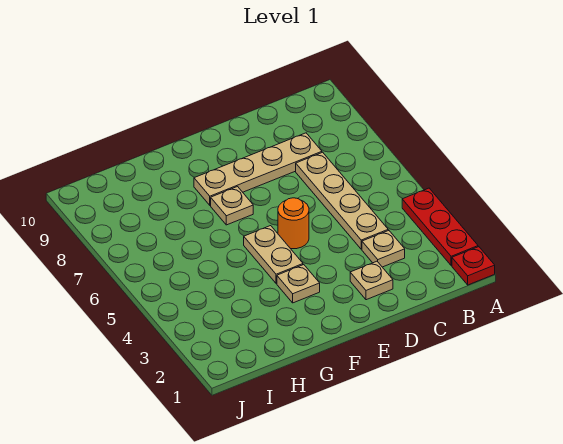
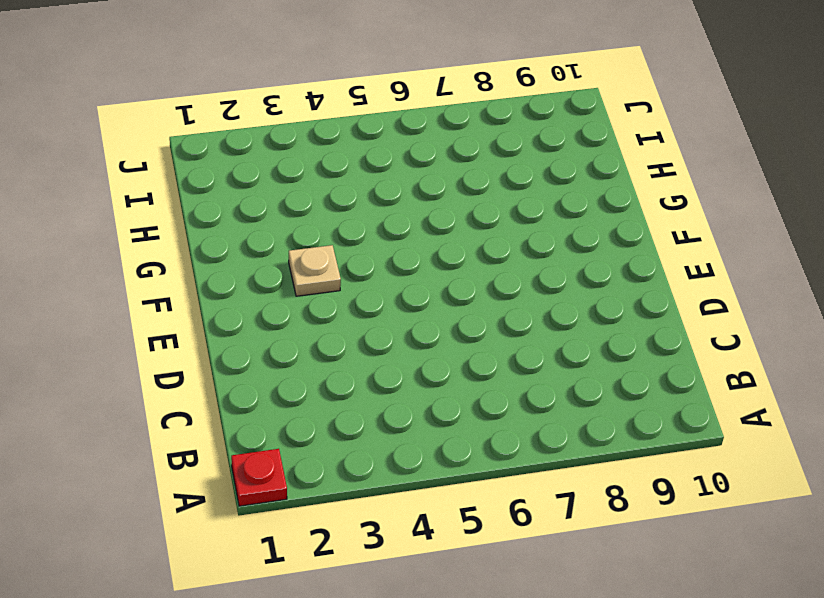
none -> red plate A2:A4 level 1
none -> tan plate C3 level 1

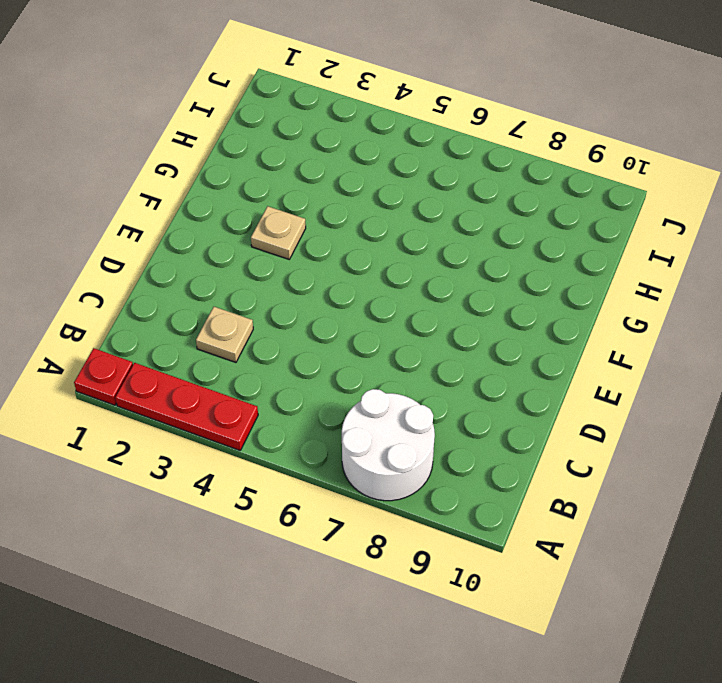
white round brick A7:B8 level 1 -> none
none -> tan plate C4:C7 level 1
none -> tan plate C8:F8 level 1

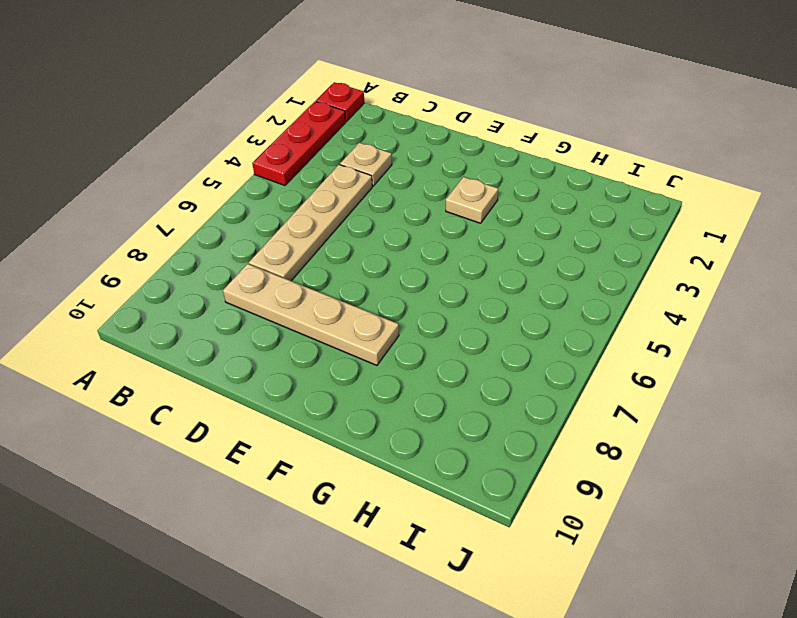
none -> tan plate D2 level 1
none -> orange round brick E5 level 1

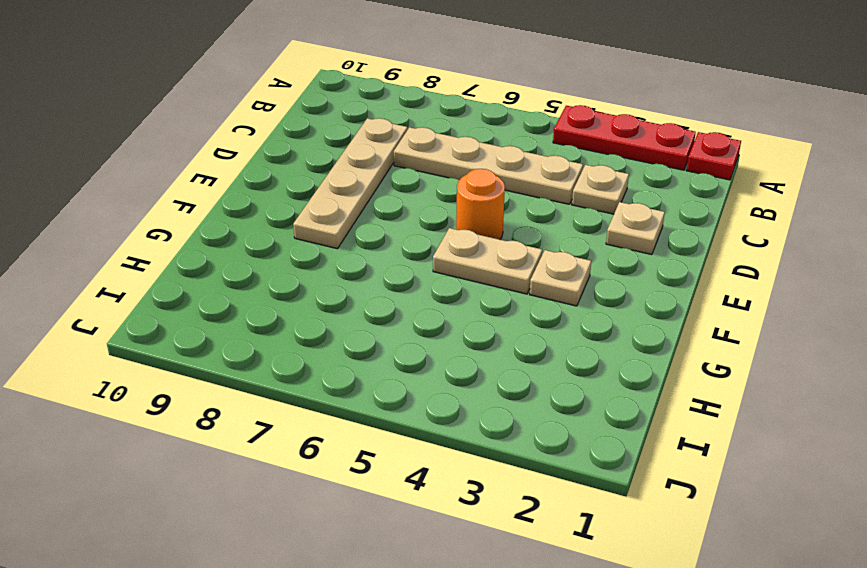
none -> tan plate F7 level 1

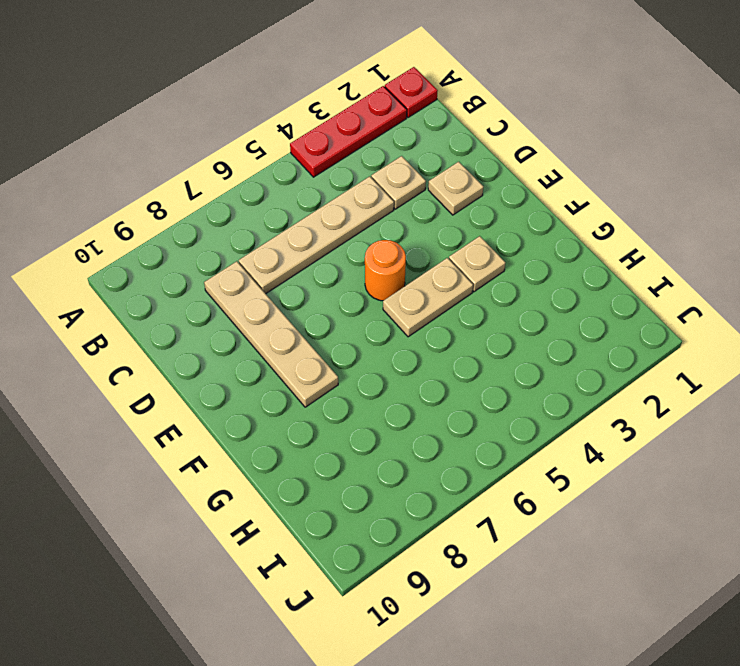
none -> tan plate F7 level 1

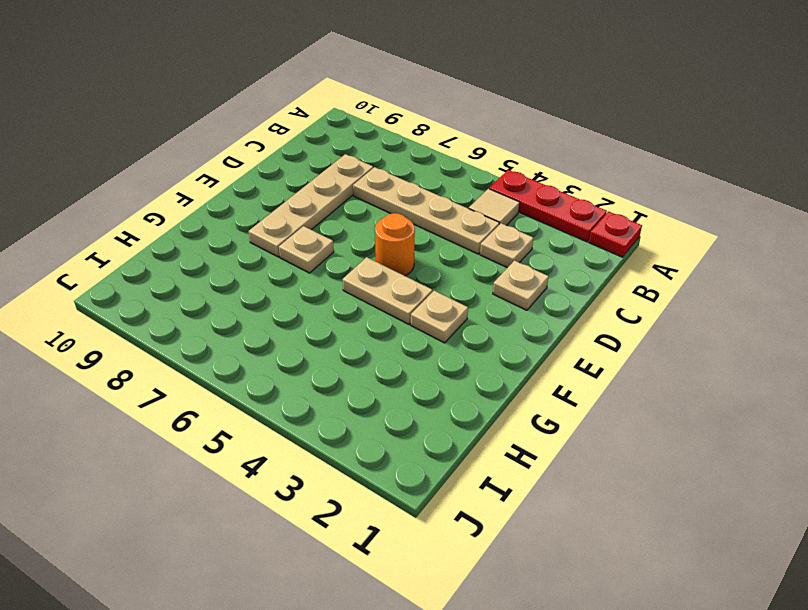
tan tile B4 level 1 -> none

